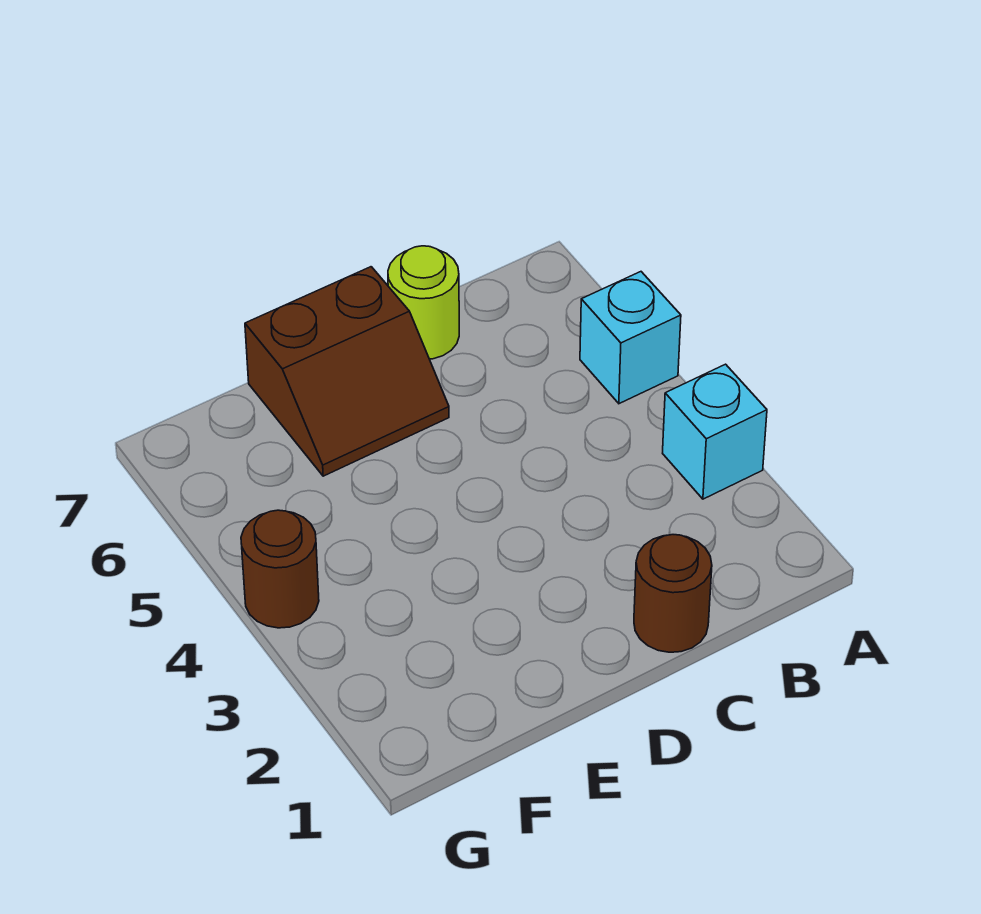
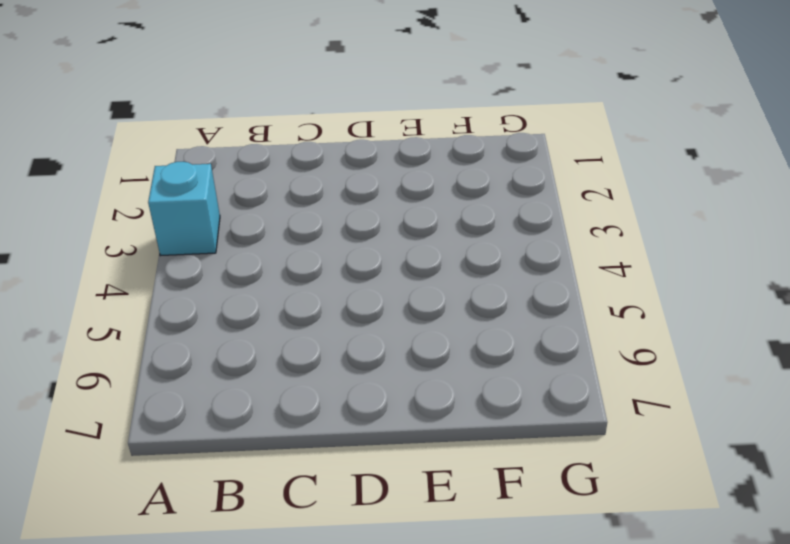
none -> cyan brick A5 level 1
none -> brown round brick C1 level 1

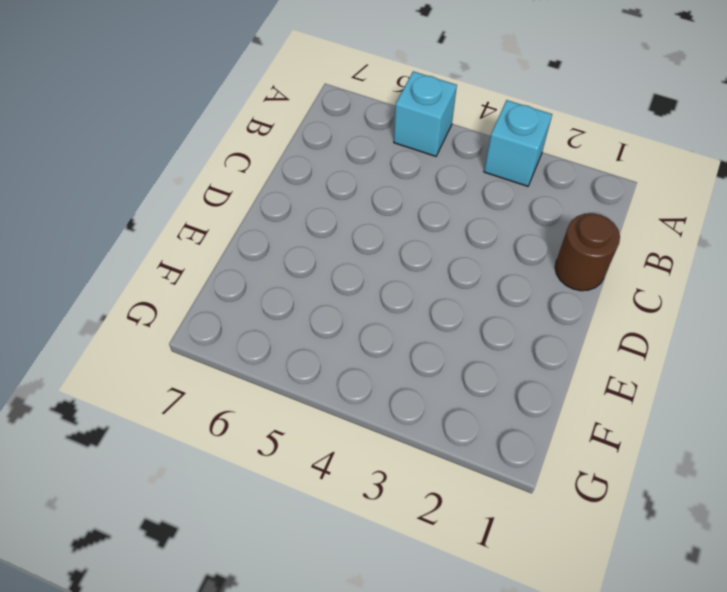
none -> lime round brick C7 level 1
none -> brown slope D6:E7 level 1 top 7

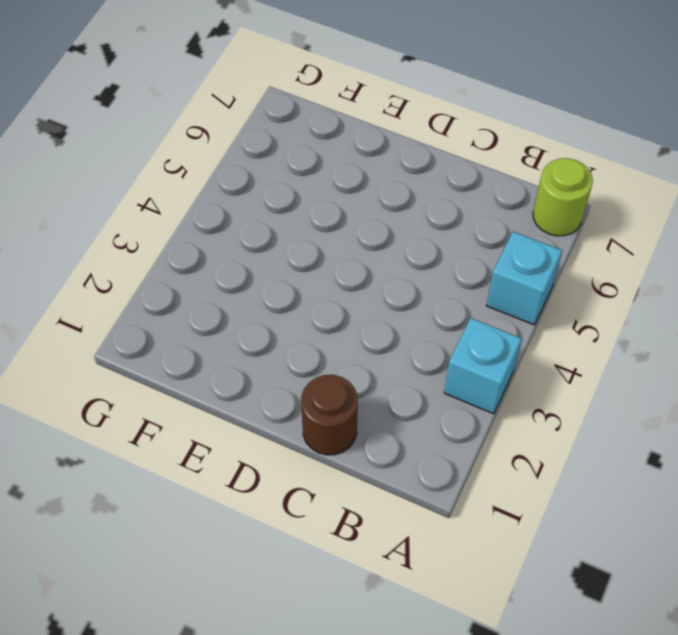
lime round brick A7 level 1 -> lime round brick C7 level 1
none -> brown slope D6:E7 level 1 top 7
none -> brown round brick G4 level 1

